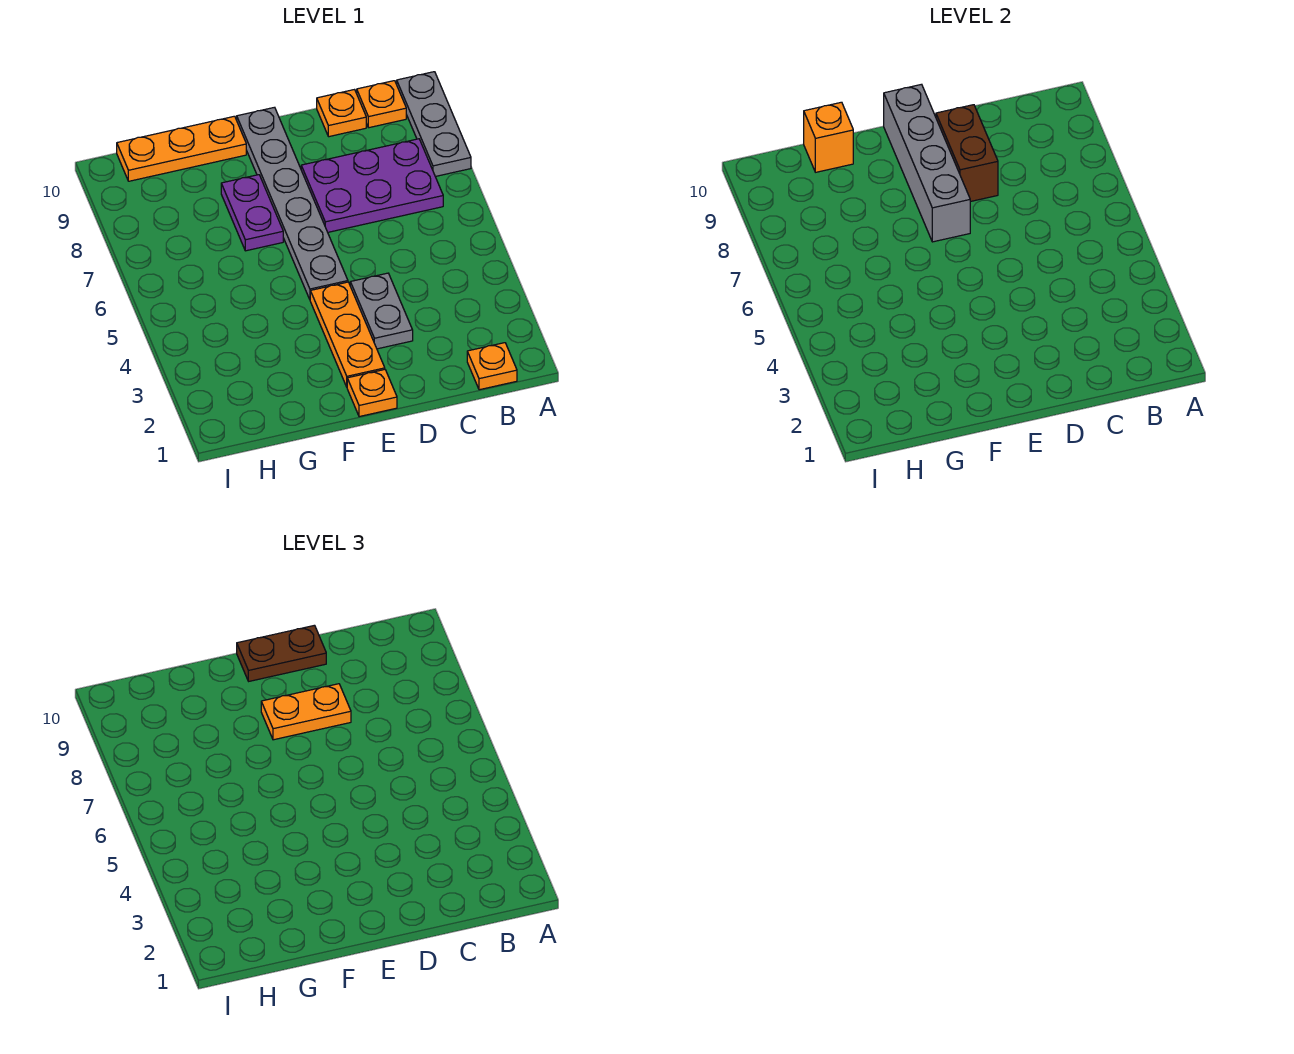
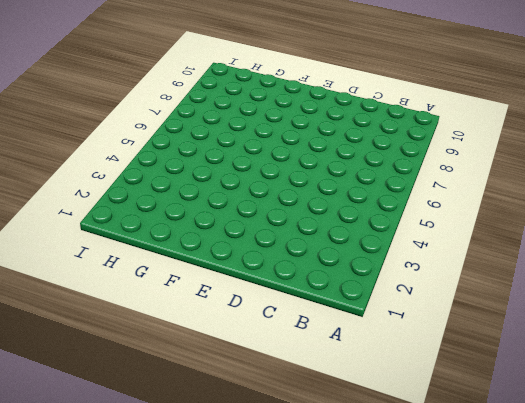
none -> grey plate A8:A10 level 1
none -> orange plate B1 level 1
none -> purple plate B7:D8 level 1

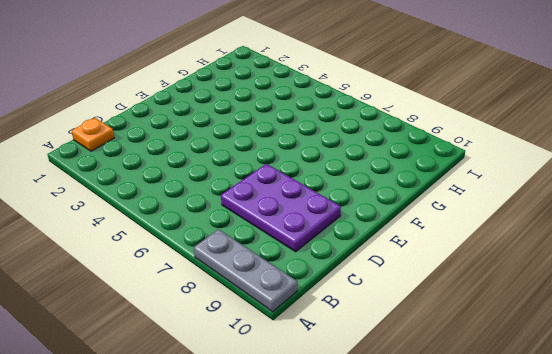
purple plate C7:D9 level 1 -> purple plate B7:D8 level 1
none -> orange plate B10 level 1
none -> orange plate C10 level 1
none -> grey plate D3:D4 level 1

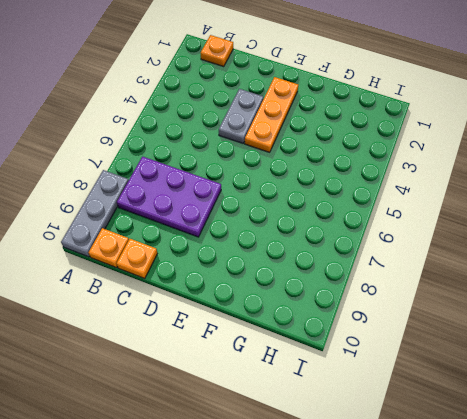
none -> orange plate E1 level 1
none -> grey plate E5:E10 level 1
none -> purple plate F7:F8 level 1

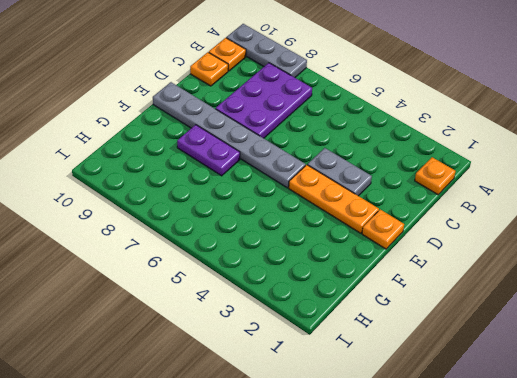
none -> orange plate F10:H10 level 1
none -> brown brick D8:D9 level 2
none -> grey brick E7:E10 level 2

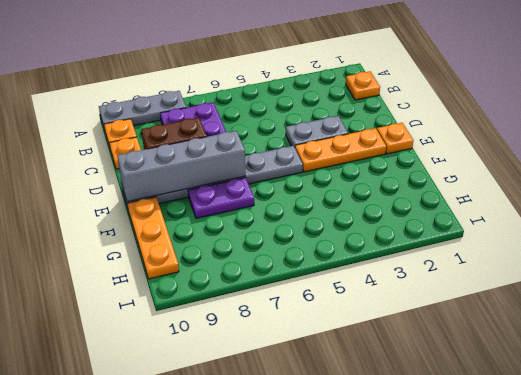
none -> orange brick G10 level 2
none -> orange plate D8:E8 level 3
none -> brown plate D10:E10 level 3

